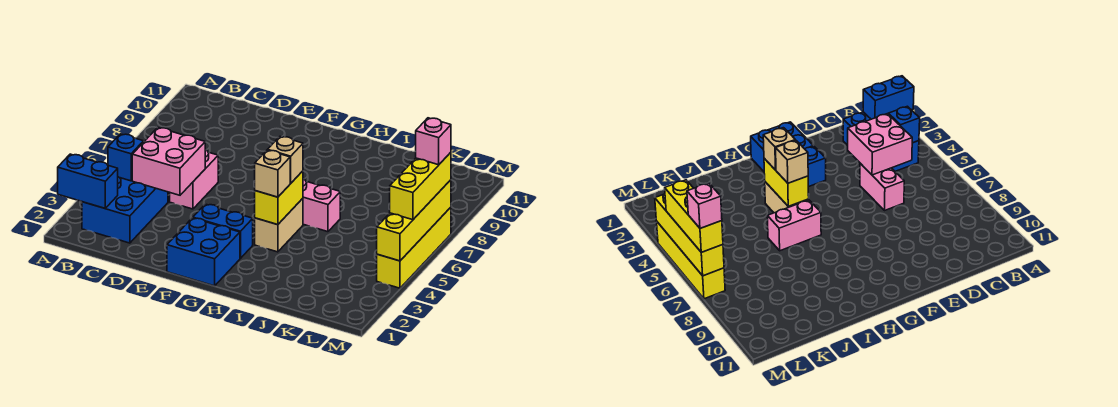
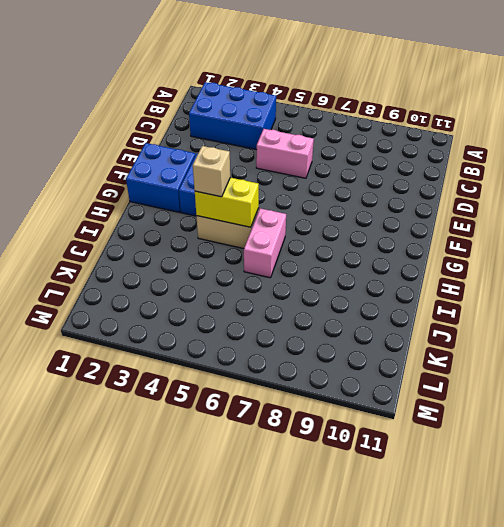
none -> yellow brick M4:M7 level 1
none -> blue brick A2:B2 level 2
none -> blue brick B4 level 2

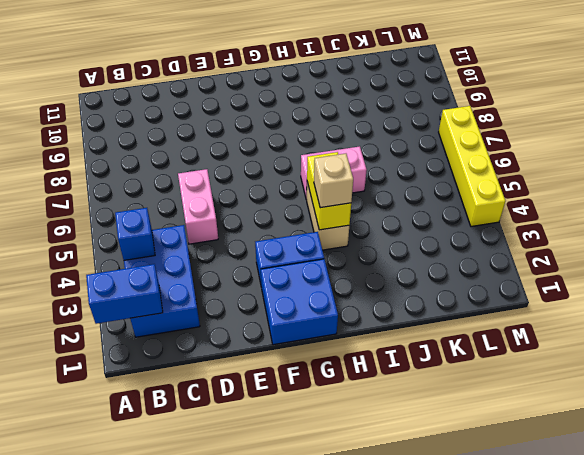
none -> pink brick C4:D5 level 2
none -> yellow brick M4:M7 level 2
none -> tan brick H5 level 3

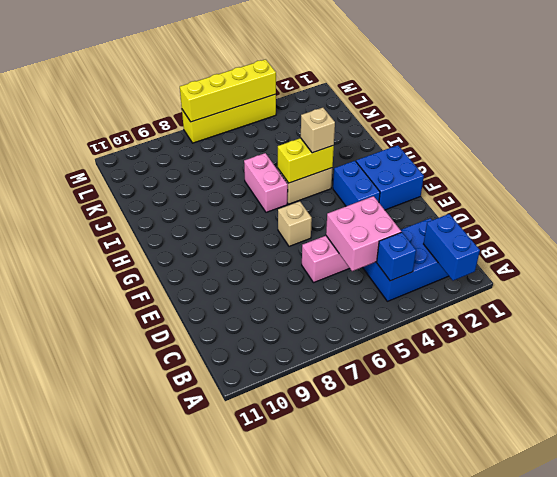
tan brick F6 level 1 -> tan brick H5 level 3
none -> yellow brick M5:M7 level 3
none -> pink brick M7 level 4

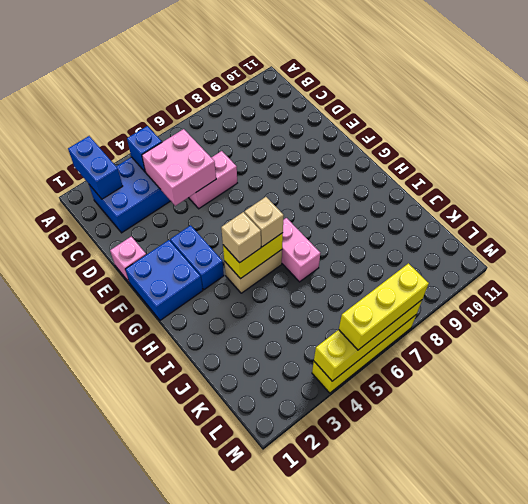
pink brick E1 level 1 -> pink brick M7 level 4

